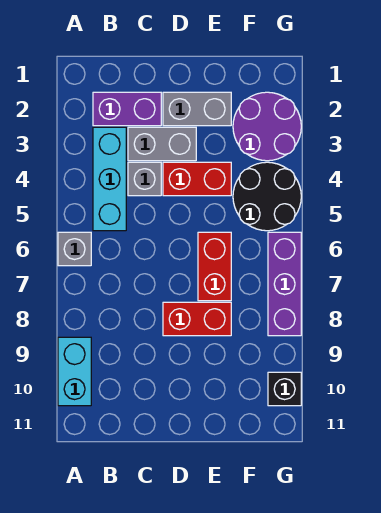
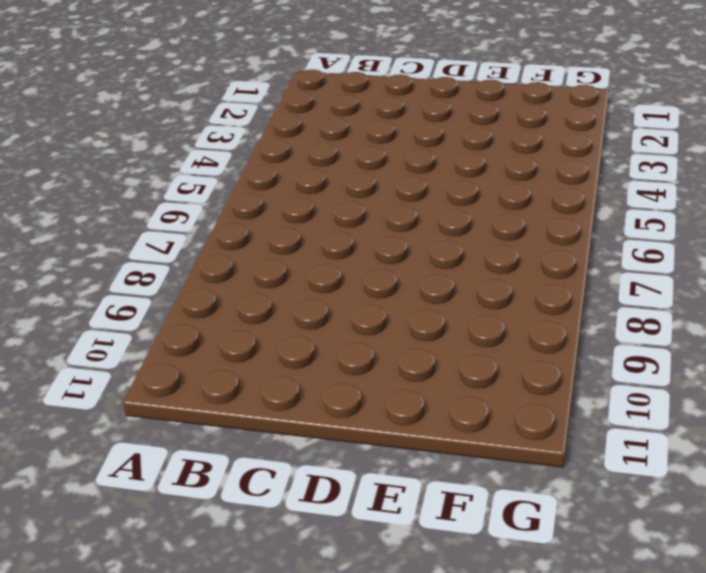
none -> grey brick A6 level 1
none -> cyan brick A9:A10 level 1
none -> purple brick B2:C2 level 1

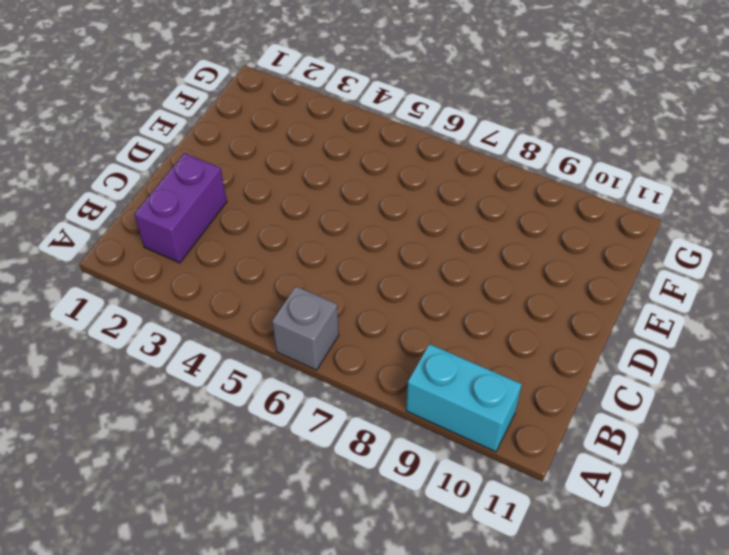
none -> cyan brick B3:B5 level 1
none -> grey brick C3:D3 level 1
none -> grey brick C4 level 1

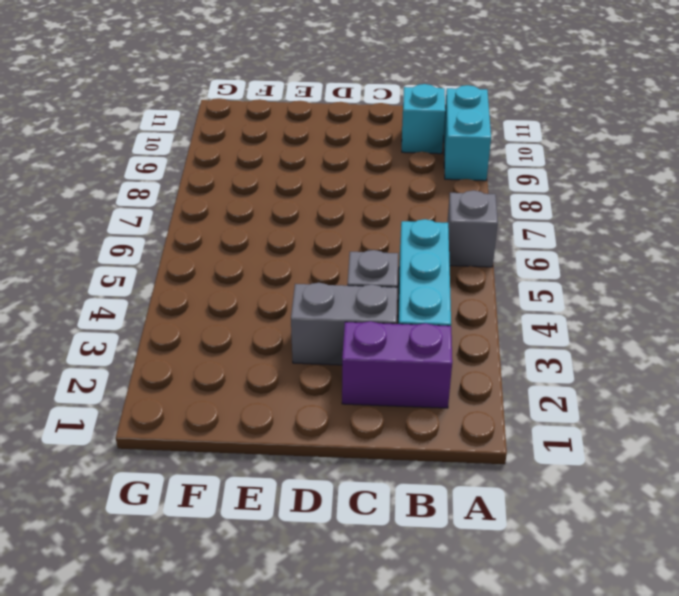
cyan brick B10 level 1 -> none
none -> grey brick D2:E2 level 1
none -> red brick D4:E4 level 1
none -> red brick D8:E8 level 1

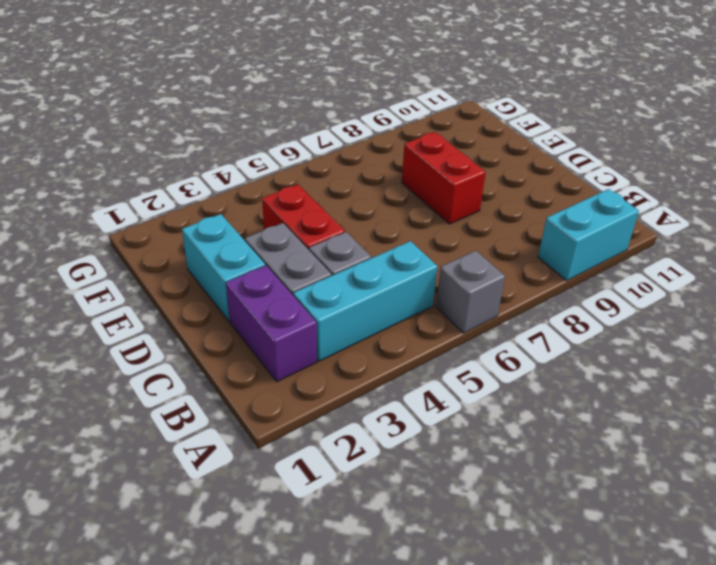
cyan brick D2:E2 level 1 -> grey brick D2:E2 level 1
none -> red brick E6:E7 level 1
none -> purple round brick F2:G3 level 1
none -> black round brick F4:G5 level 1

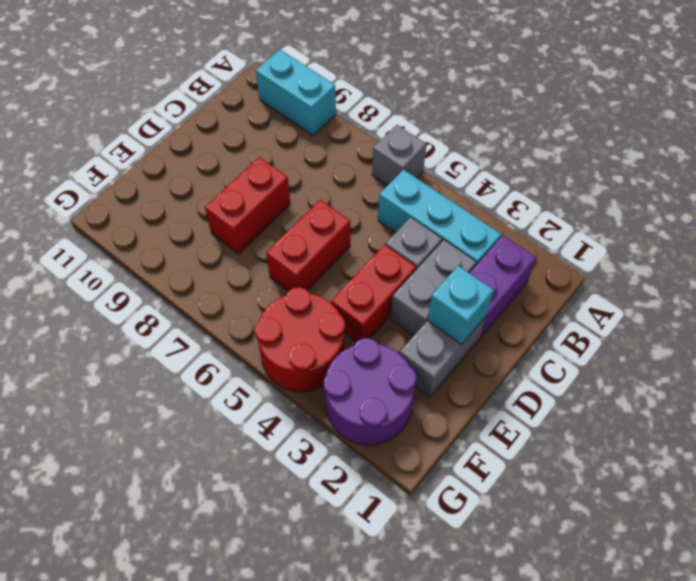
cyan brick D2 level 2 -> none
red brick D6:E6 level 1 -> red brick E6:E7 level 1
red round brick F4:G5 level 1 -> black round brick F4:G5 level 1
none -> purple brick G6:G8 level 1
none -> black brick G10 level 1

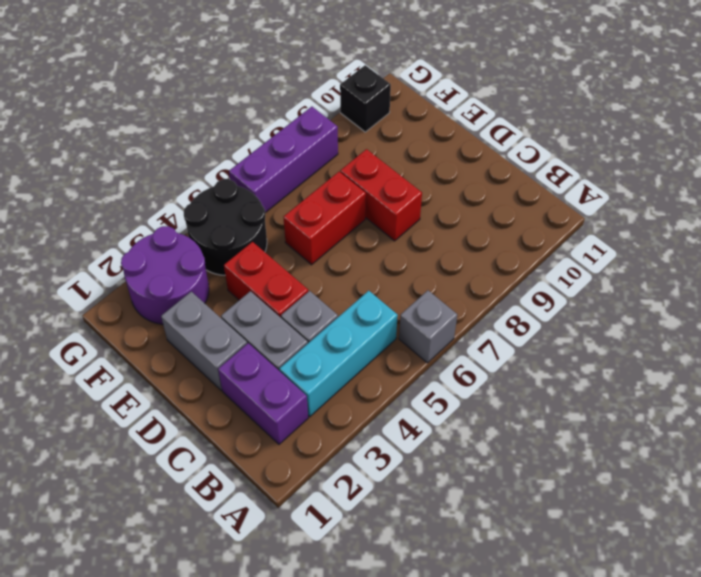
none -> cyan brick A9:A10 level 1

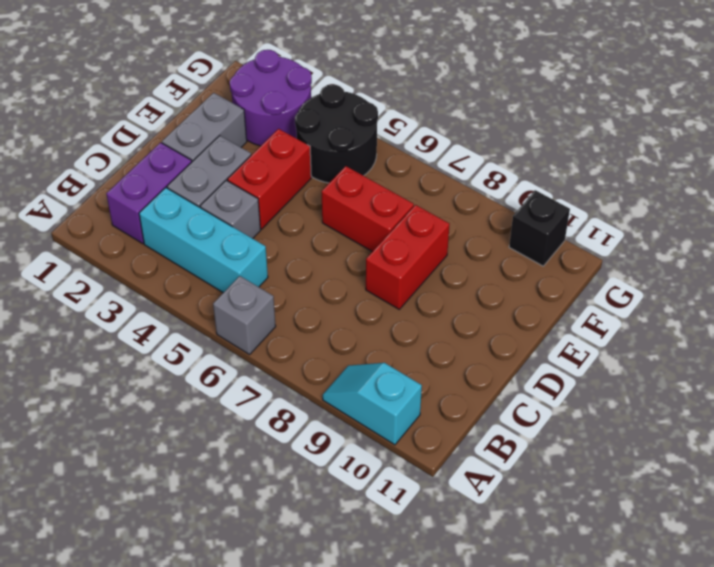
cyan slope A9:A10 level 1 top 10 -> cyan brick A9:A10 level 1
none -> purple brick G6:G8 level 1

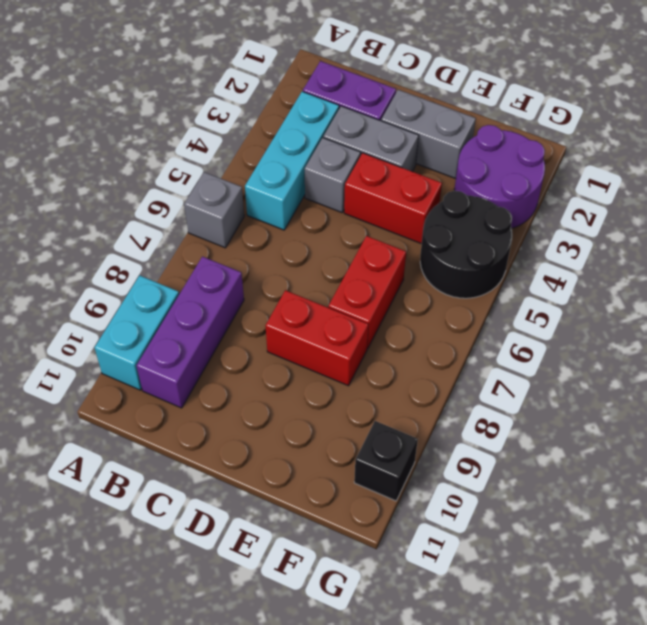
purple brick B8:B10 level 1 -> purple brick G6:G8 level 1

